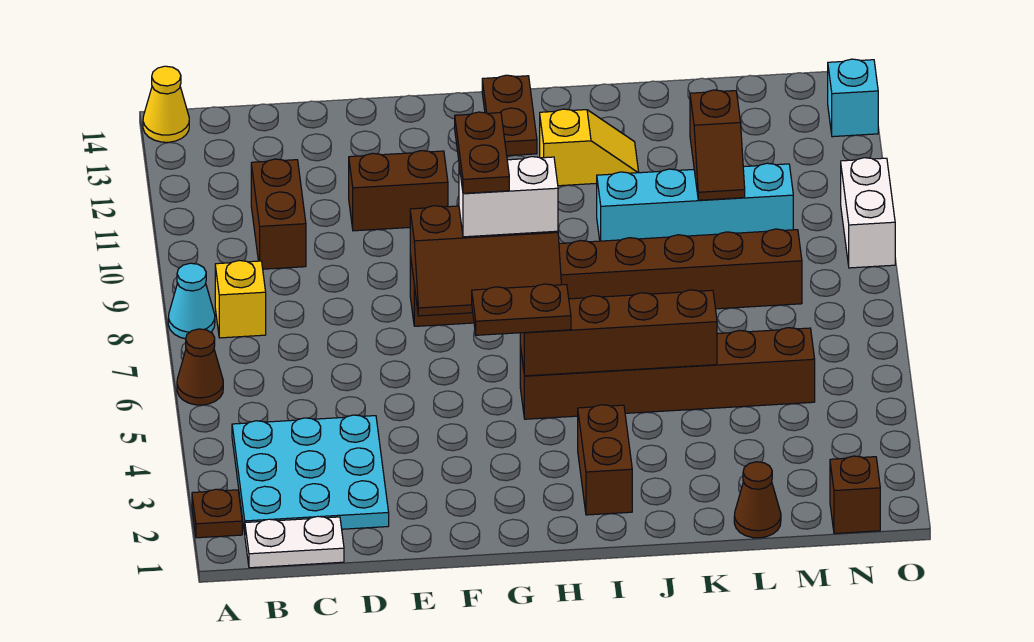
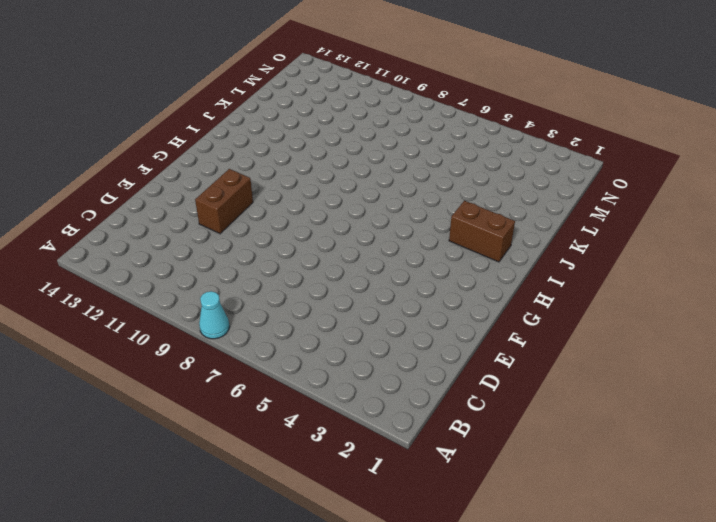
none -> brown plate A2 level 1
none -> brown cone A6 level 1
none -> yellow cone A14 level 1

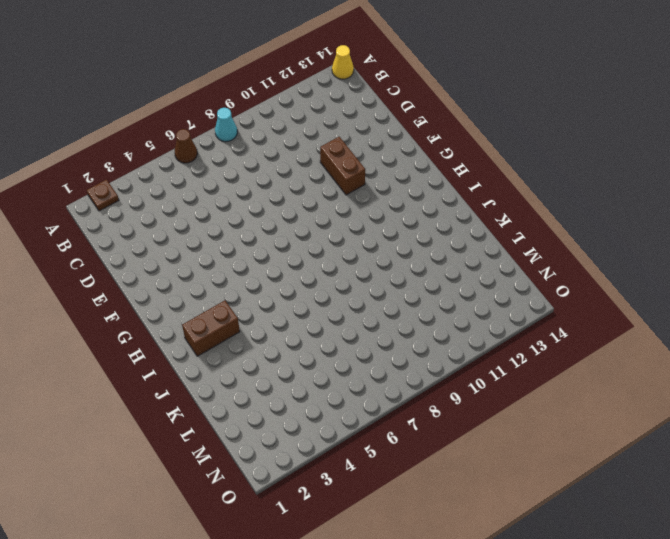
none -> white plate B1:C1 level 1
none -> cyan plate B2:D4 level 1
none -> yellow brick B8 level 1

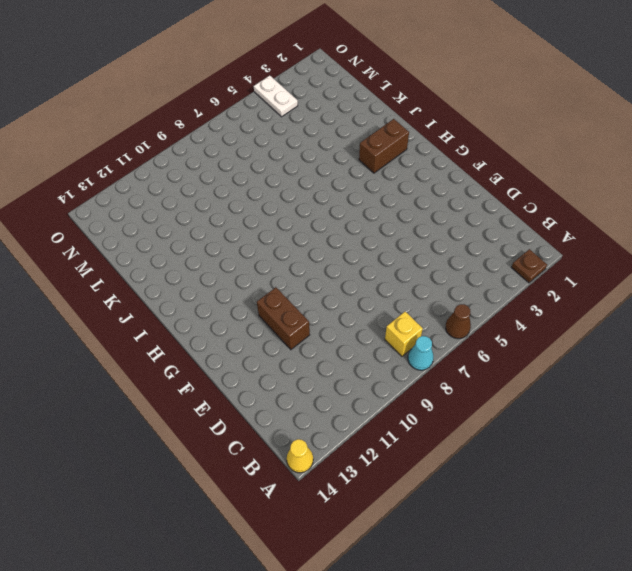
white plate N4:O4 level 1 -> white plate B1:C1 level 1
none -> cyan plate B2:D4 level 1
none -> brown brick C10:C11 level 1
none -> brown brick F8:M8 level 1

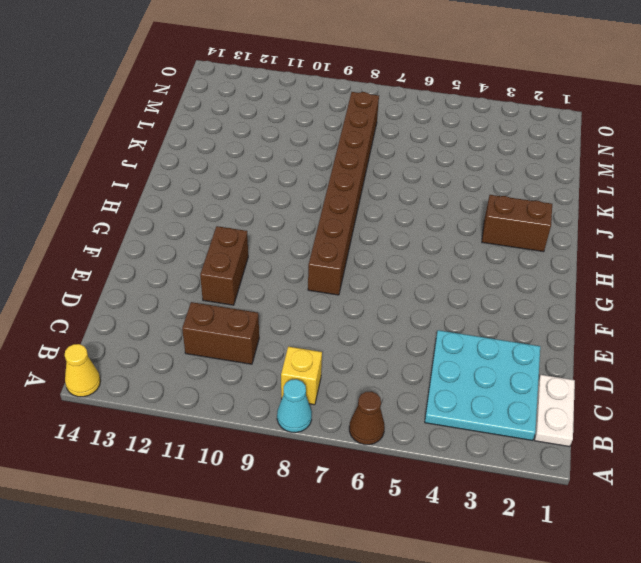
none -> brown plate A2 level 1
none -> brown brick H5:M5 level 1
none -> brown plate H13:H14 level 1

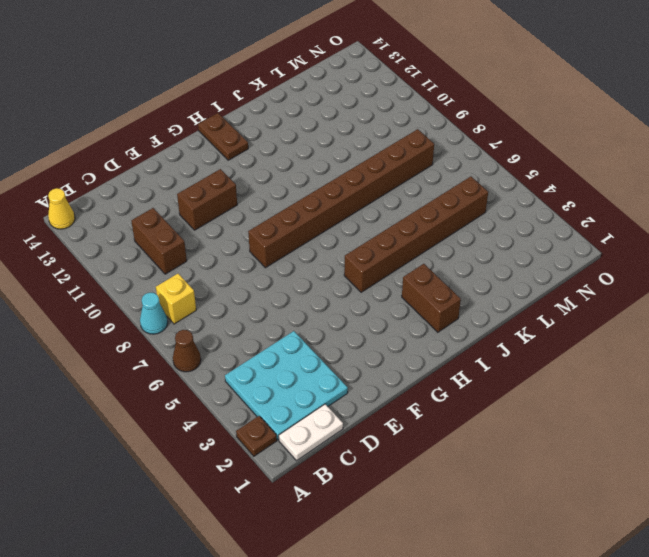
none -> yellow slope I12:J12 level 1 top I
none -> cyan brick J10:M10 level 1
none -> brown cone L1 level 1

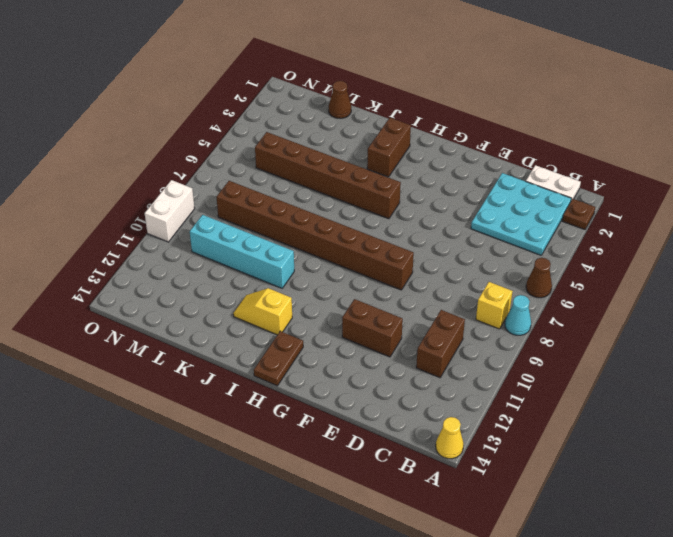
none -> brown brick N1 level 1
none -> cyan brick O13 level 1
none -> brown slope F7:H8 level 2 top 8

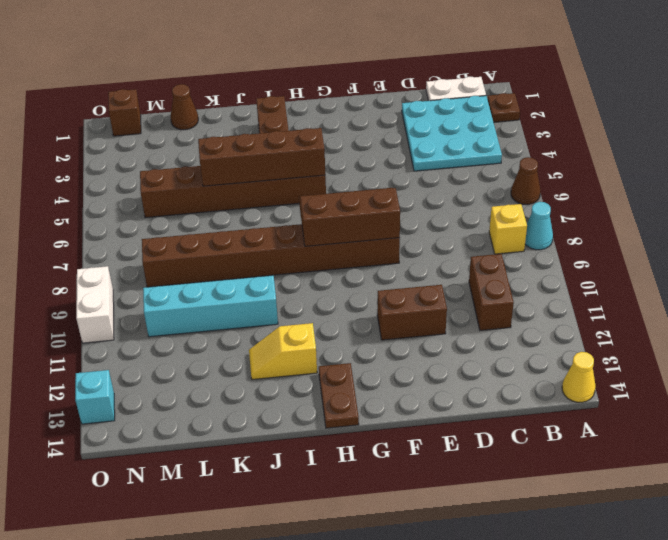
none -> brown slope L10:L11 level 2 top 11
none -> brown plate G5:H5 level 3
none -> white brick G8:H8 level 3

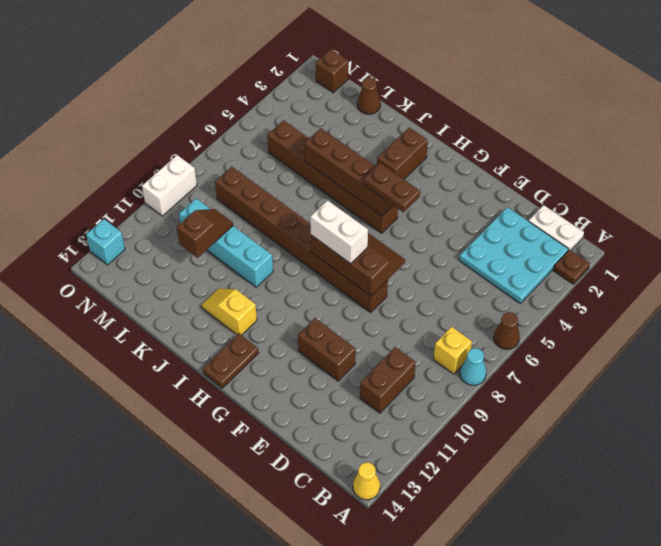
none -> brown plate G8:G9 level 4

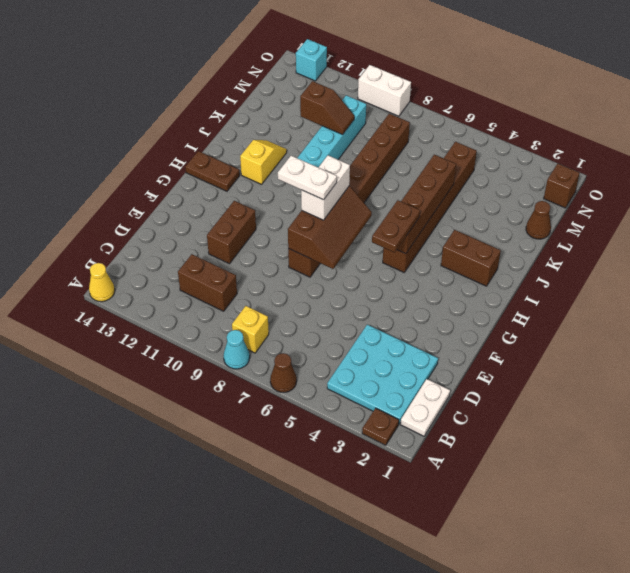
white plate G8:G9 level 4 -> brown plate G8:G9 level 4

